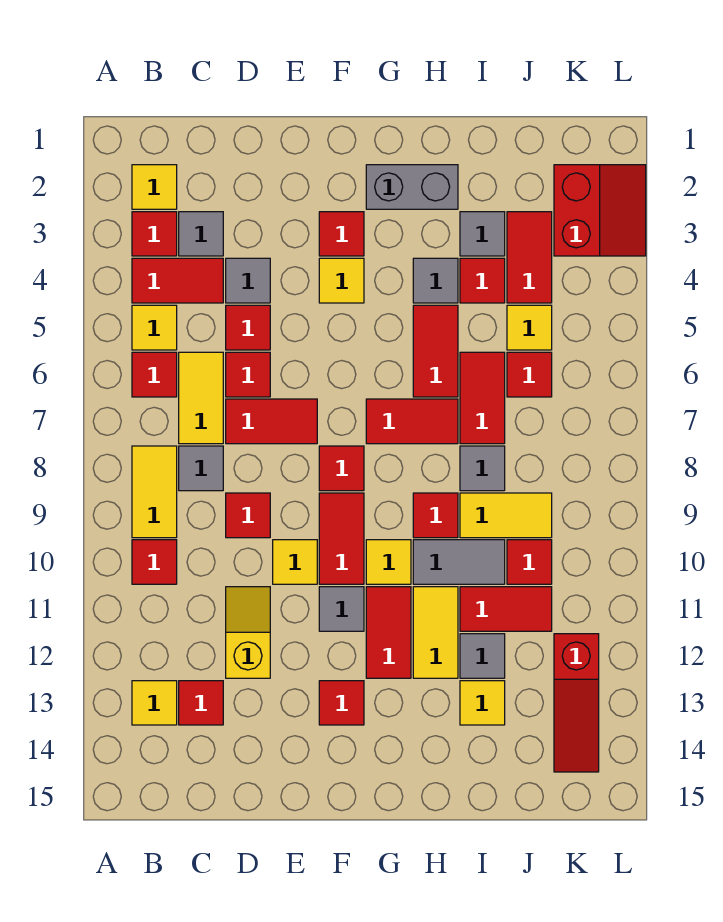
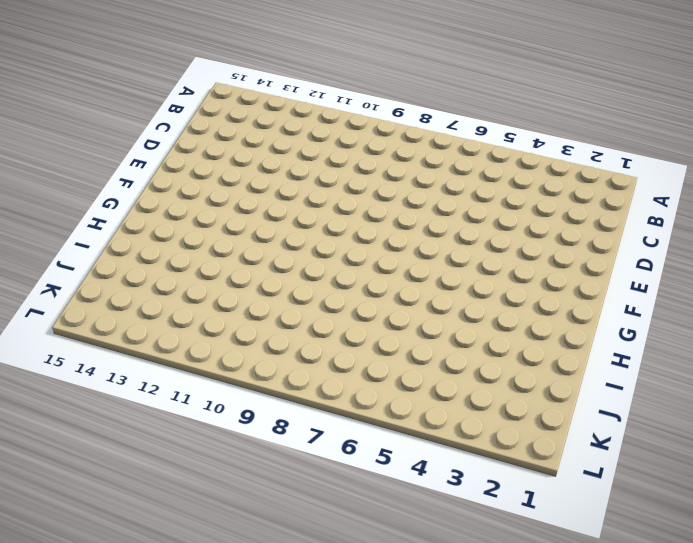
none -> yellow tile B2 level 1
none -> red tile B3 level 1
none -> red tile B4:C4 level 1
none -> yellow tile B5 level 1

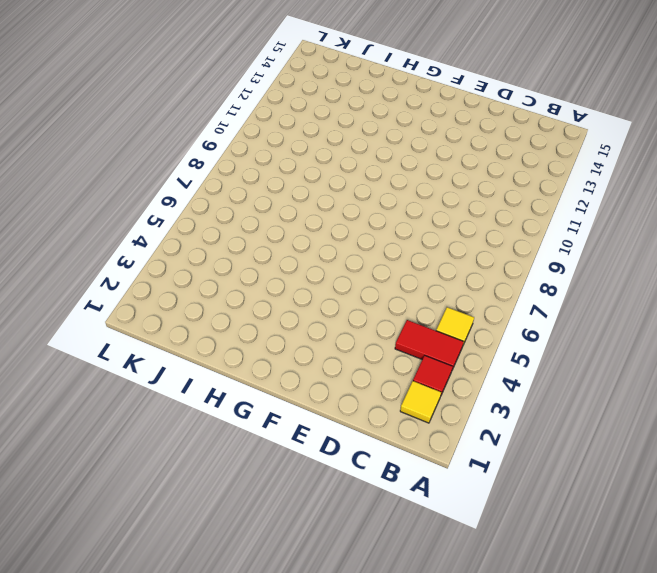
none -> red tile B6 level 1
none -> yellow tile B8:B9 level 1
none -> red tile B10 level 1
none -> yellow tile B13 level 1

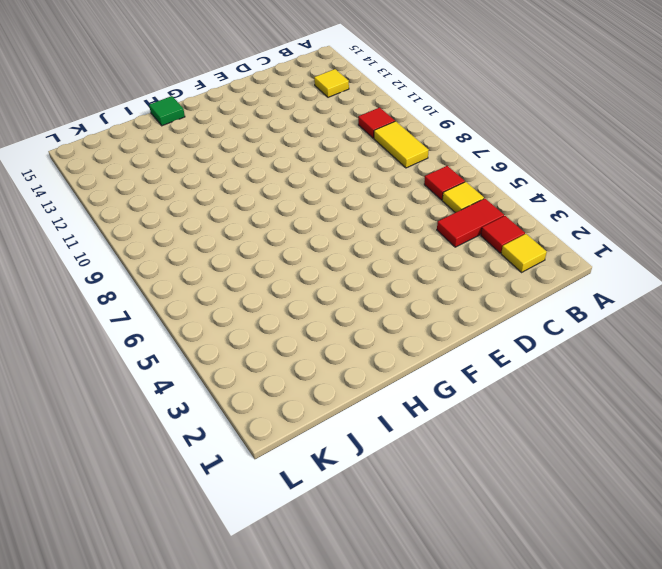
green tile H15 level 1 -> none
none -> grey tile C3 level 1
none -> yellow tile C6:C7 level 1
none -> grey tile C8 level 1
none -> red tile C13 level 1

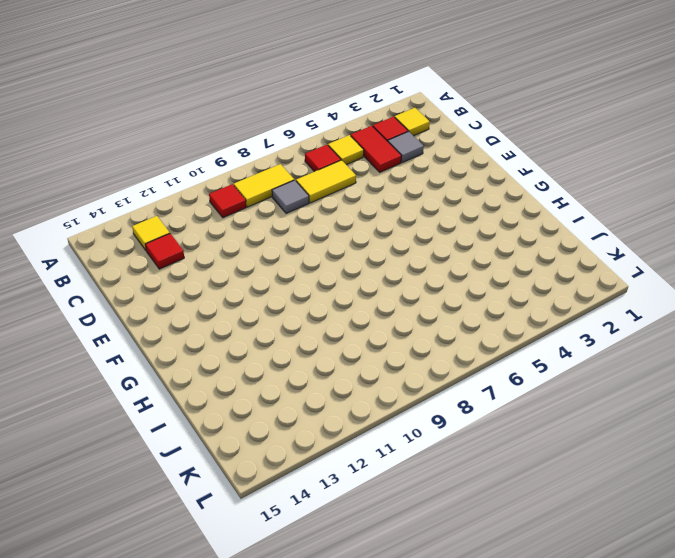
none -> grey tile D4 level 1
none -> red tile D5 level 1
none -> red tile D6 level 1
none -> red tile D7:E7 level 1

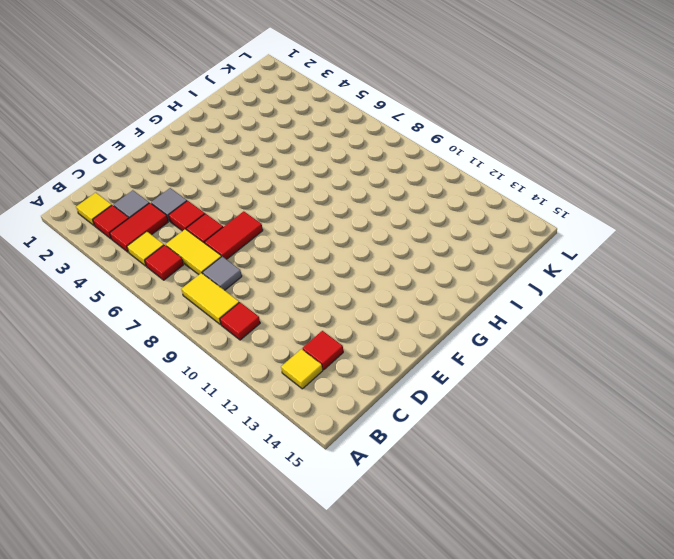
none -> red tile D9 level 1
none -> yellow slope D11:D12 level 1 top 12
none -> yellow tile E10 level 1
none -> red tile F3 level 1

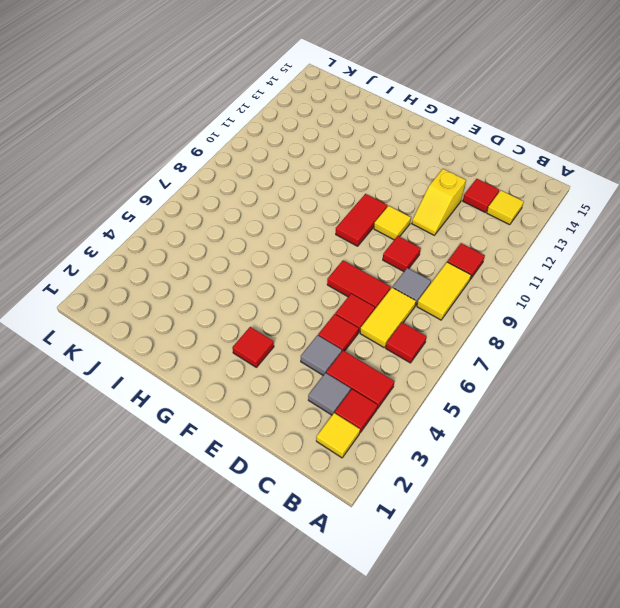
none -> yellow tile B5 level 1
none -> yellow tile F4 level 1
none -> red tile F8 level 1
none -> grey tile F11 level 1

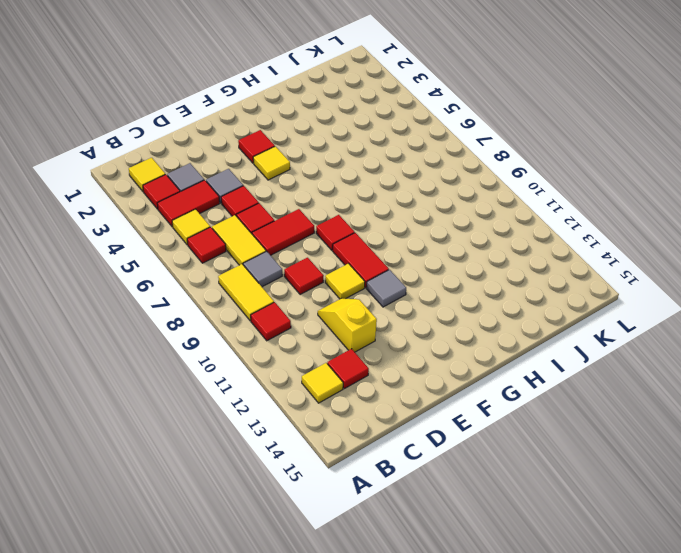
none -> red tile F13 level 1
none -> grey brick G2:H2 level 1
none -> red tile G7:H7 level 1
none -> yellow tile G10 level 1

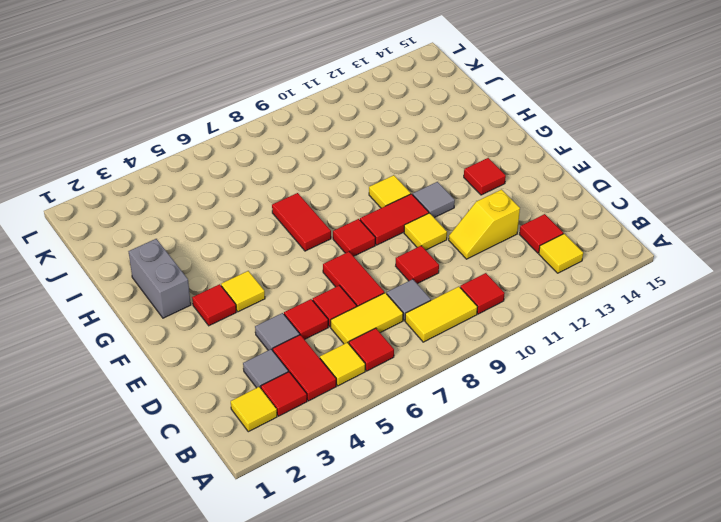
none -> red tile G11:G12 level 1
none -> grey tile H4 level 1
none -> red tile H5:H6 level 1
none -> red tile H9 level 1

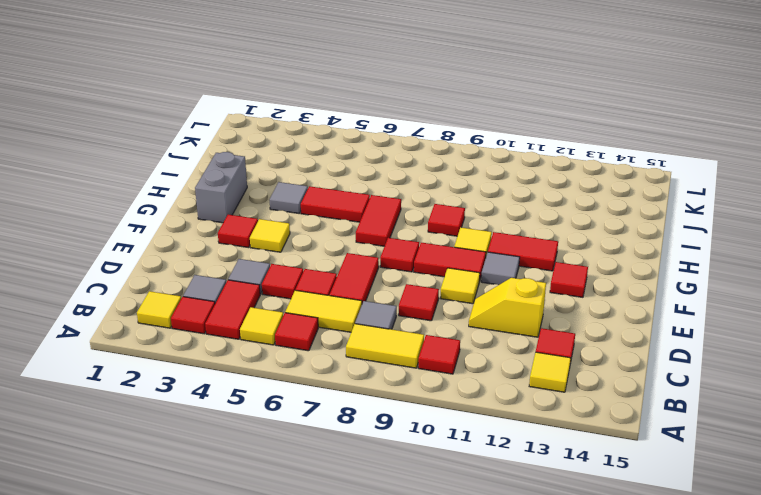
none -> grey tile H10:I10 level 1
none -> yellow tile H11:H12 level 1
none -> grey tile I3 level 1
none -> red tile I4 level 1

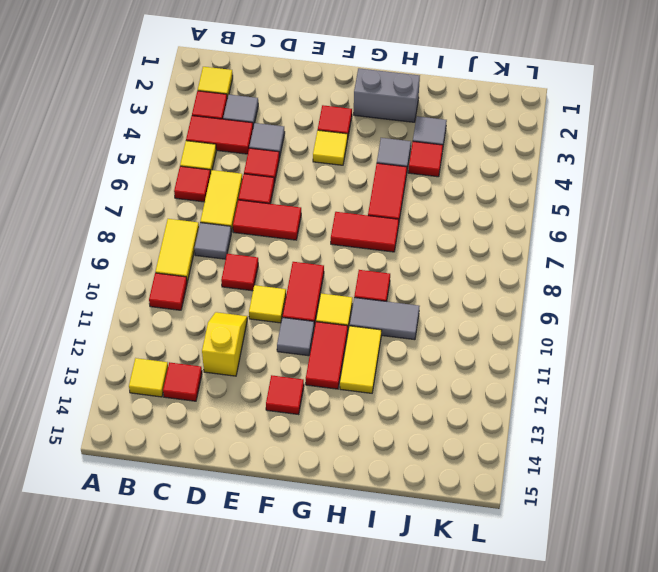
none -> red tile F8 level 1
none -> red tile I6:I7 level 1
none -> grey tile I8 level 1
none -> yellow tile I9:J9 level 1

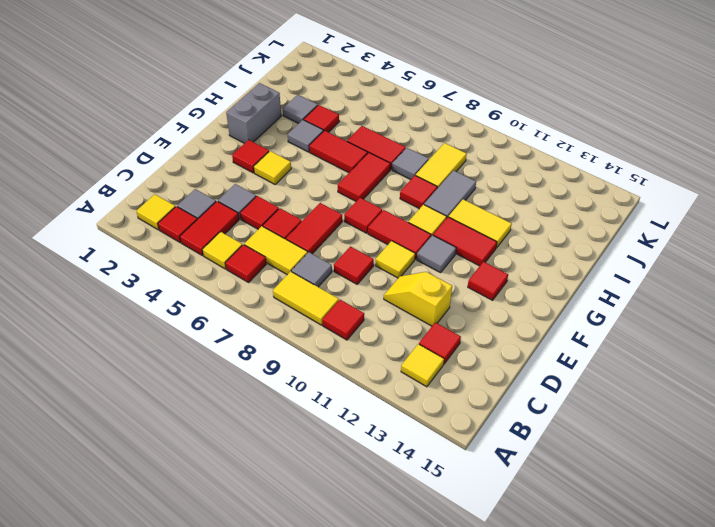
none -> red tile I11:J11 level 1
none -> grey tile I12 level 1
none -> yellow tile I13 level 1
none -> red tile J3:J4 level 1

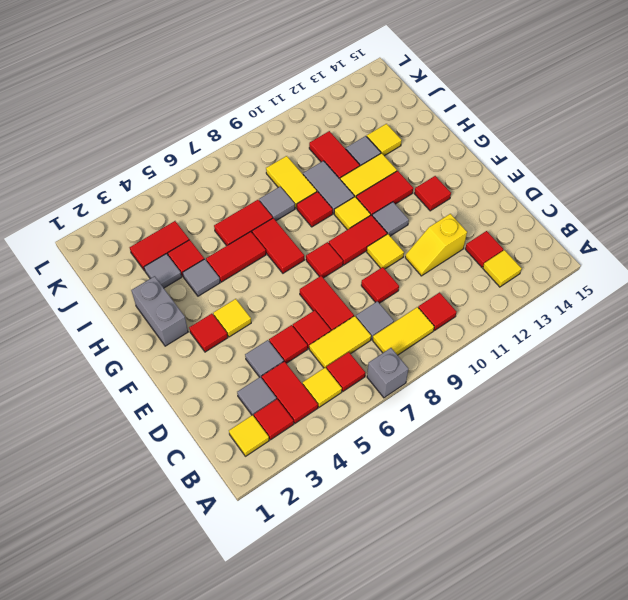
grey brick A7 level 1 -> none
none -> yellow tile J5 level 1
none -> red tile J6 level 1
none -> red tile J10 level 1
none -> red slope K2:L3 level 1 top K

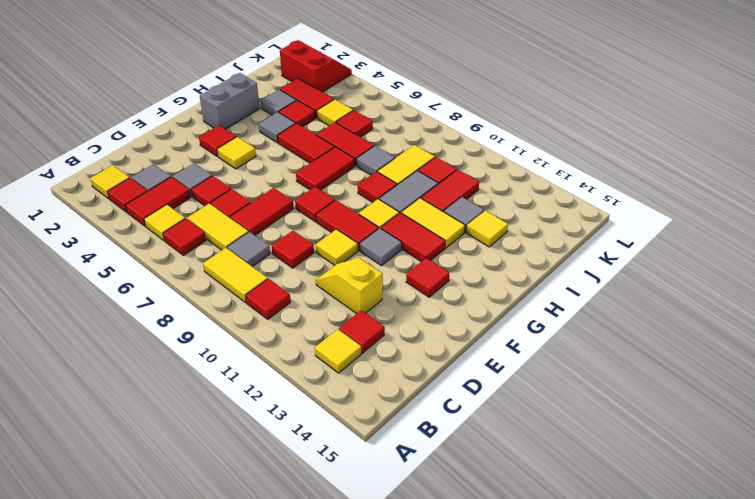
none -> red slope K12:K14 level 1 top 12

